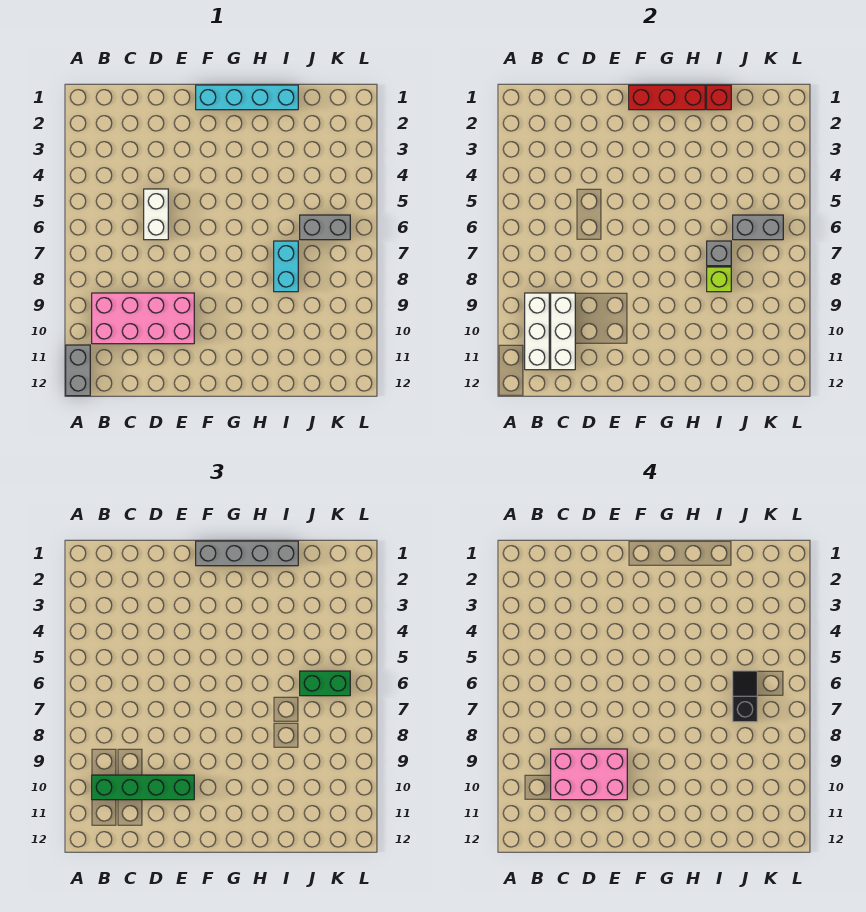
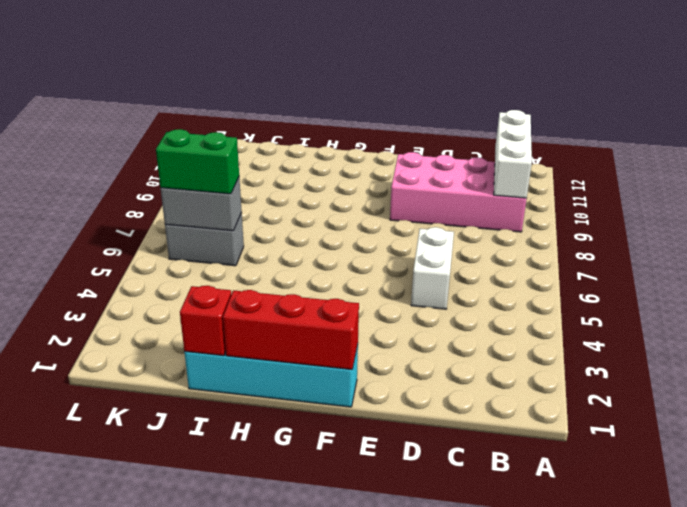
none -> grey brick A11:A12 level 1
none -> cyan brick I7:I8 level 1
none -> white brick C9:C11 level 2

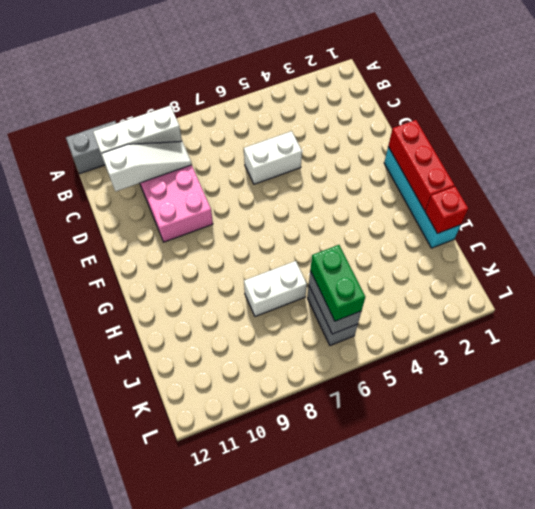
white slope C9:C11 level 2 top 11 -> white brick C9:C11 level 2
white brick I7:I8 level 1 -> cyan brick I7:I8 level 1
none -> grey brick I7 level 2
none -> lime brick I8 level 2
none -> green brick B10:E10 level 3

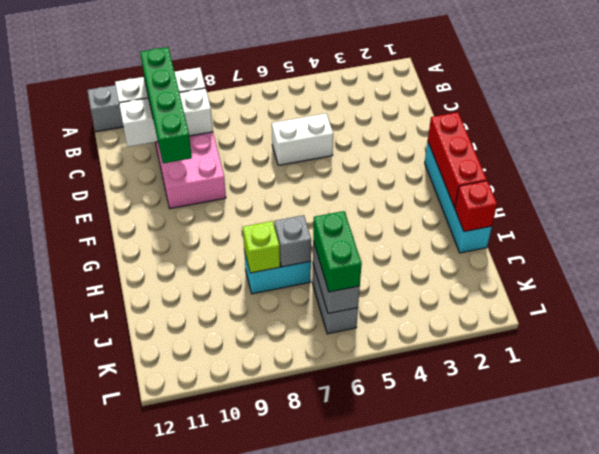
none -> grey brick F1:I1 level 3
none -> pink brick C9:E10 level 4
none -> black slope J6:J7 level 4 top 7

